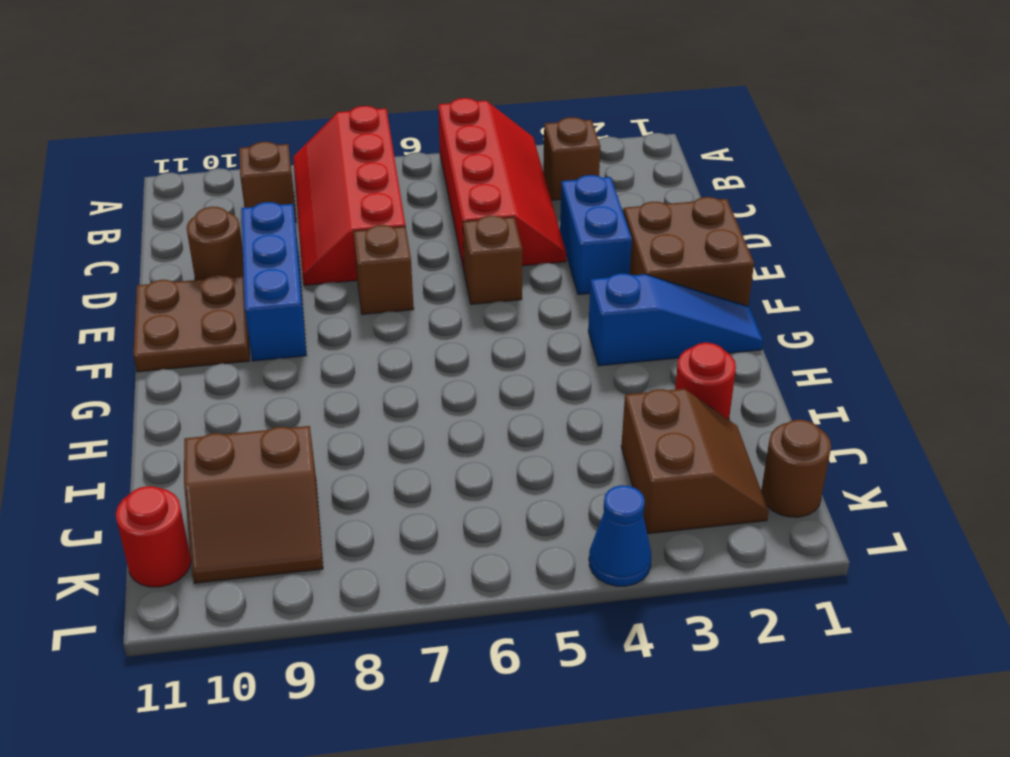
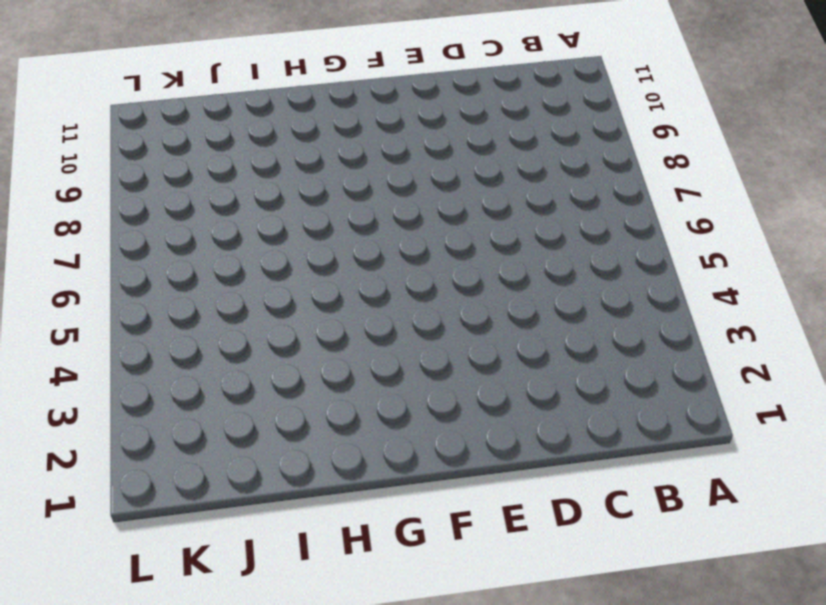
none -> red slope A4:D5 level 1 top 5
none -> red slope A7:D8 level 1 top 7
none -> brown brick B3 level 1

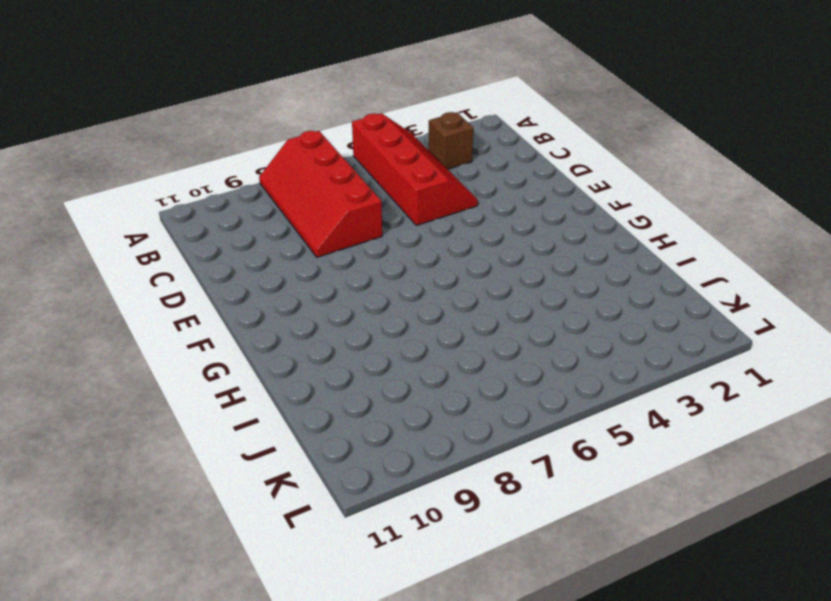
none -> brown brick B9 level 1
none -> blue brick D3:E3 level 1
none -> blue brick D9:F9 level 1

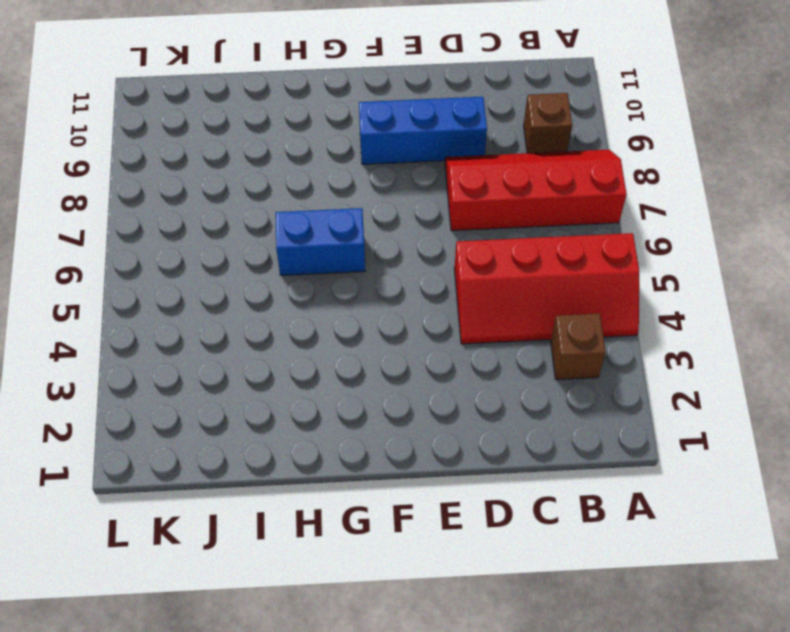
blue brick G6:H6 level 1 -> blue brick D3:E3 level 1
none -> brown round brick D10 level 1
none -> brown brick E1:F2 level 1
none -> brown brick E5 level 1

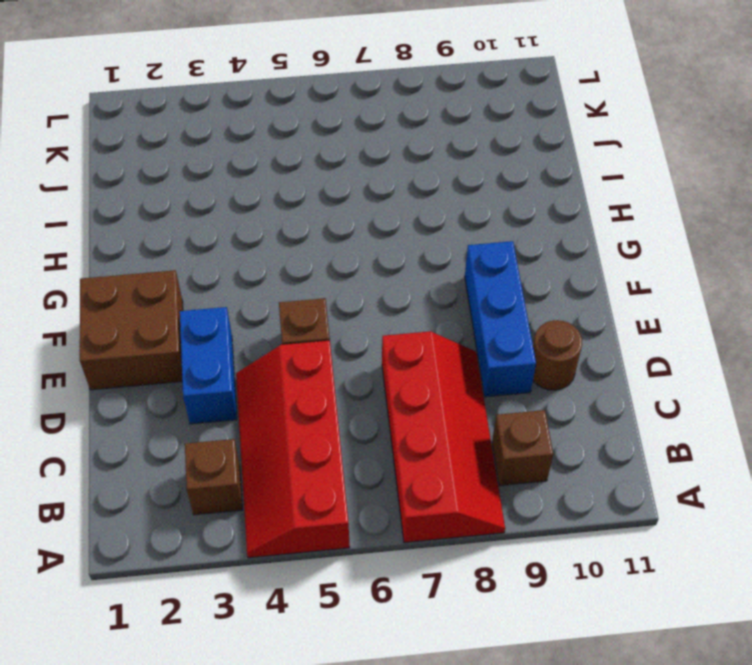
none -> brown brick E7 level 1
none -> brown plate E10:F11 level 1
none -> blue slope G1:G3 level 1 top 3

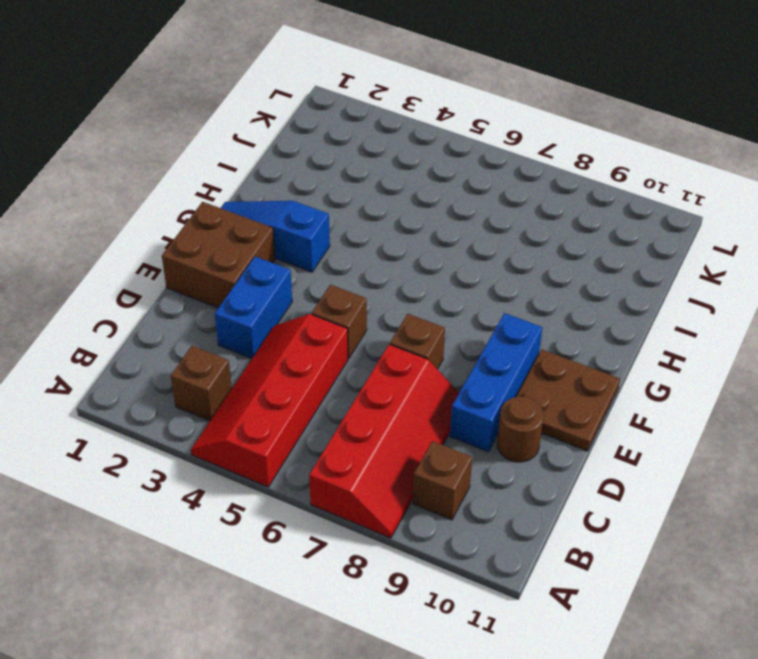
none -> red round brick I2 level 1
none -> brown slope J2:K3 level 1 top 3
none -> brown slope J9:K10 level 1 top J

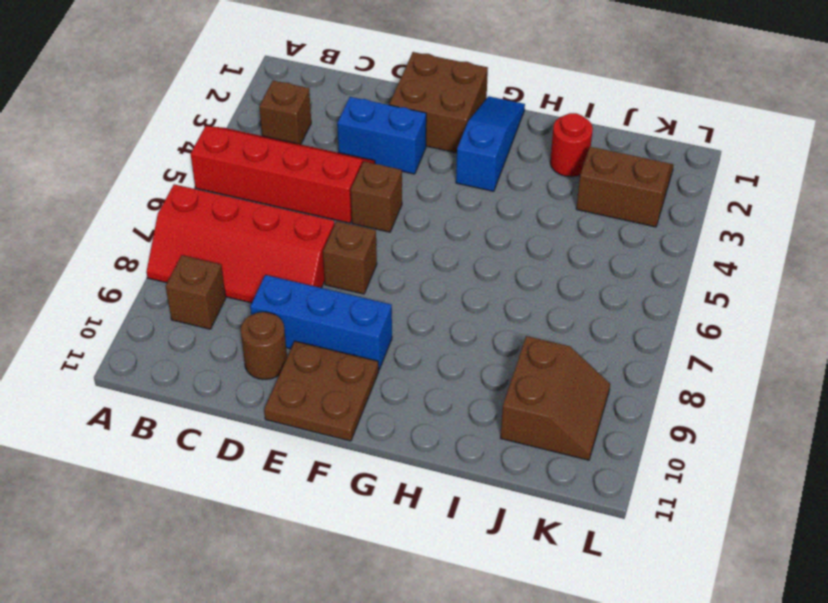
none -> brown round brick K1 level 1
none -> red round brick K11 level 1
none -> blue cone L4 level 1

